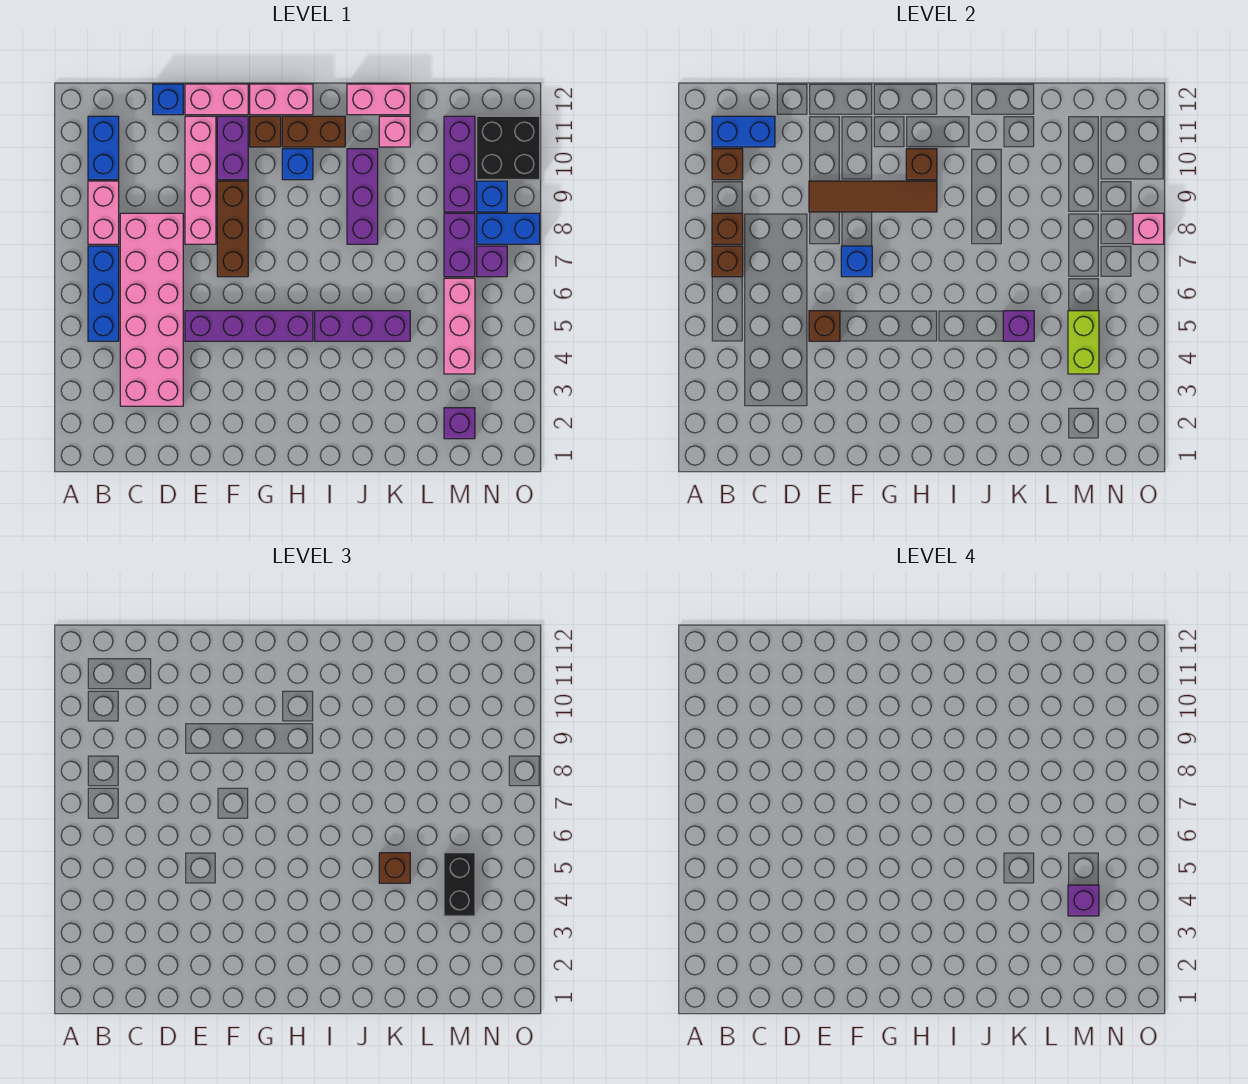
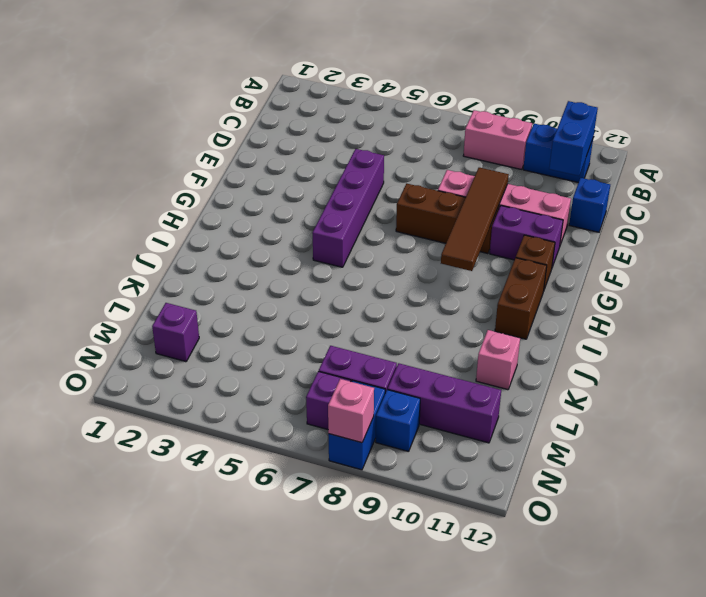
none -> blue brick B5:B7 level 1
none -> pink brick C3:D8 level 1
none -> pink brick E12:F12 level 1
none -> pink brick G12:H12 level 1

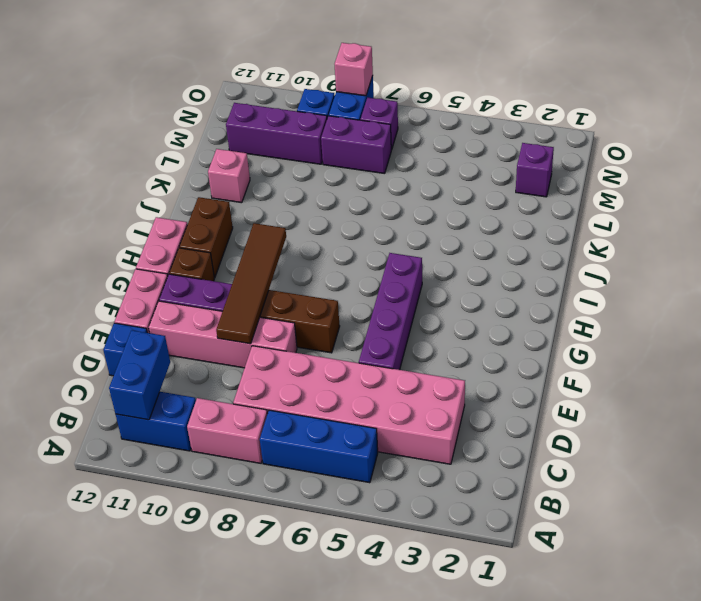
none -> blue brick H10 level 1
none -> purple brick I5:K5 level 1
none -> purple brick J8:J10 level 1
none -> pink brick J12:K12 level 1

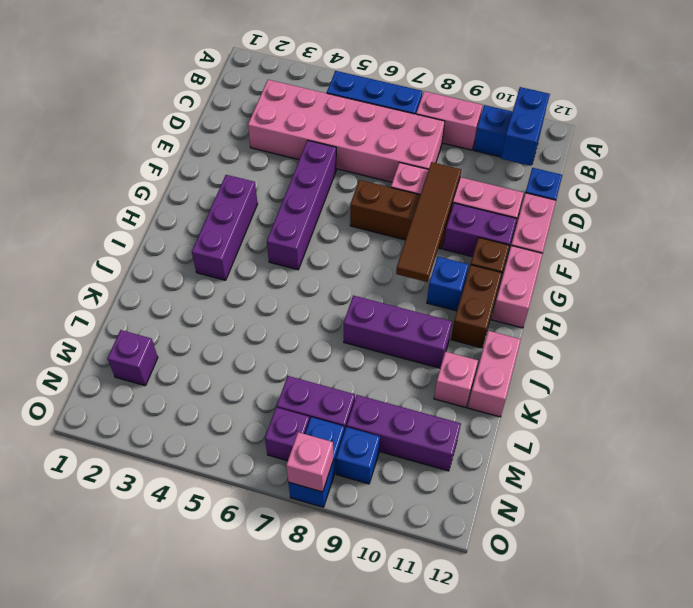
purple brick G3:I3 level 1 -> purple brick I5:K5 level 1
none -> pink brick M4:M6 level 1
none -> black brick N10:O11 level 1
none -> brown brick B7 level 2
none -> brown brick B8 level 2

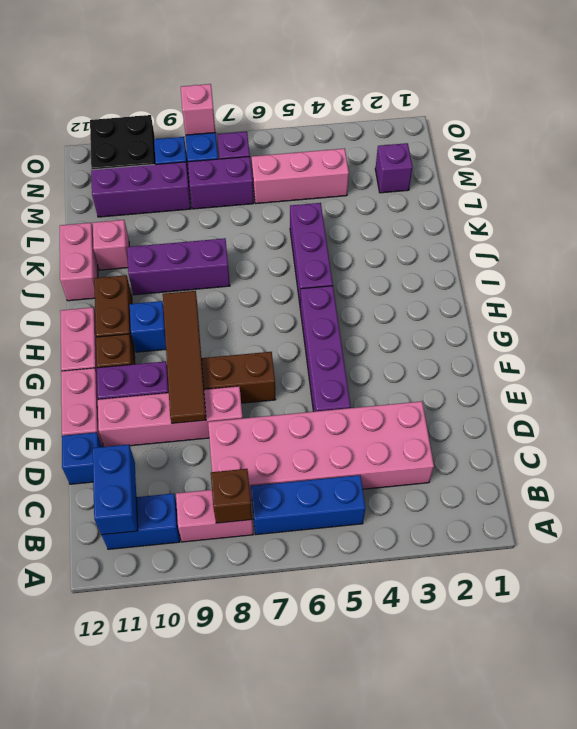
none -> brown brick B7 level 2
none -> brown brick B10 level 2
none -> brown brick E5 level 2
none -> blue brick F7 level 2

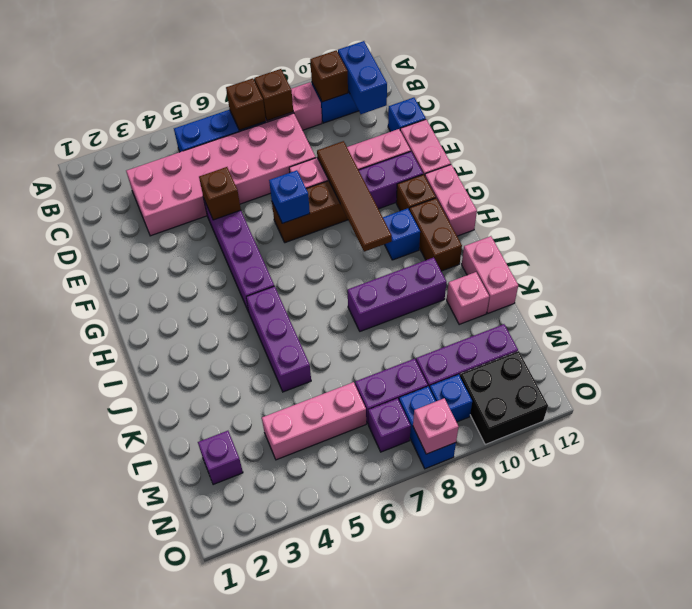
none -> brown brick H10 level 2
none -> purple brick K5 level 2
none -> lime brick M4:M5 level 2
none -> brown brick K5 level 3

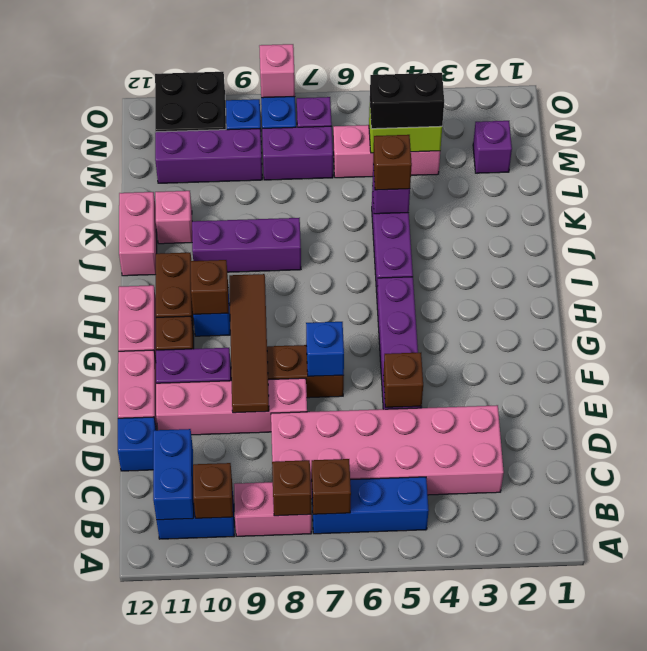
none -> purple brick M4 level 4

